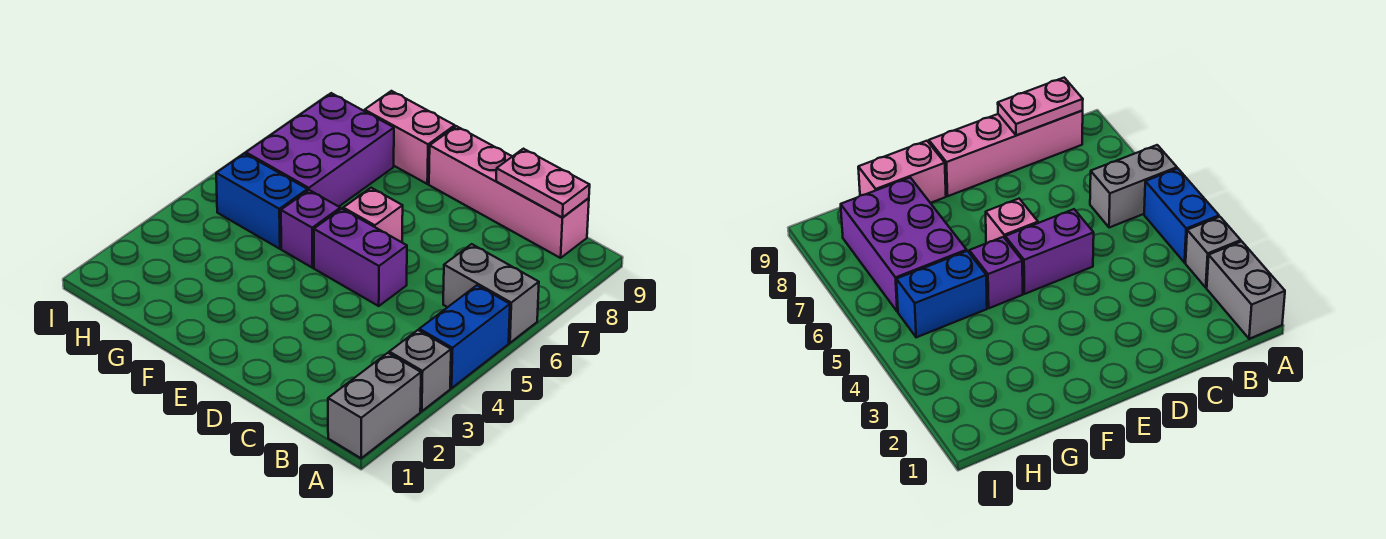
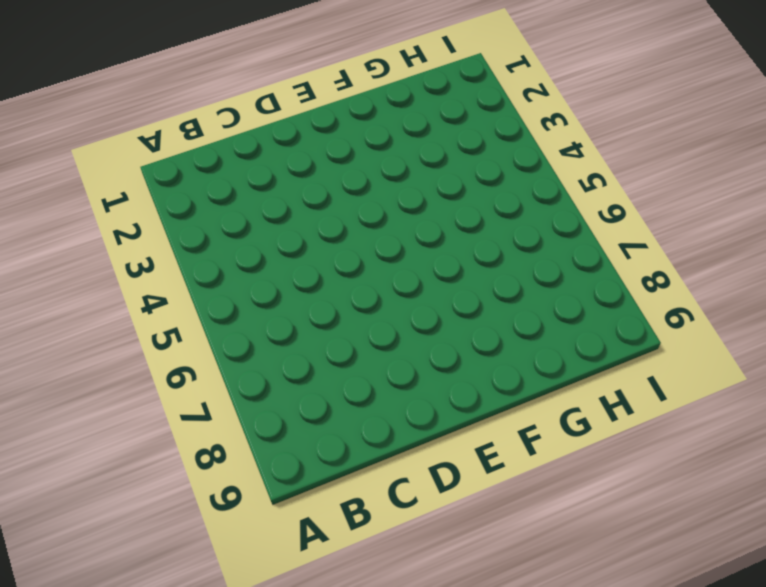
none -> grey brick A1:A2 level 1
none -> grey brick A3 level 1
none -> blue brick A4:A5 level 1

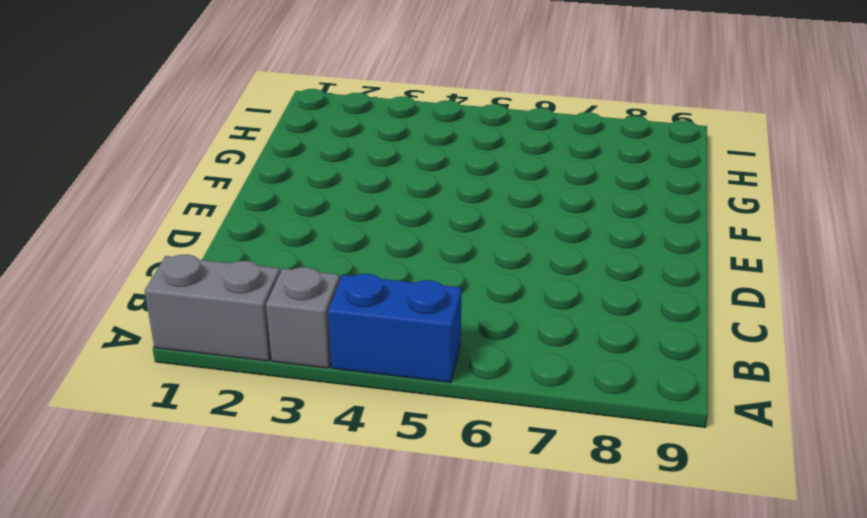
none -> grey brick A6:B6 level 1
none -> pink brick B9:E9 level 1
none -> purple brick D5:E5 level 1

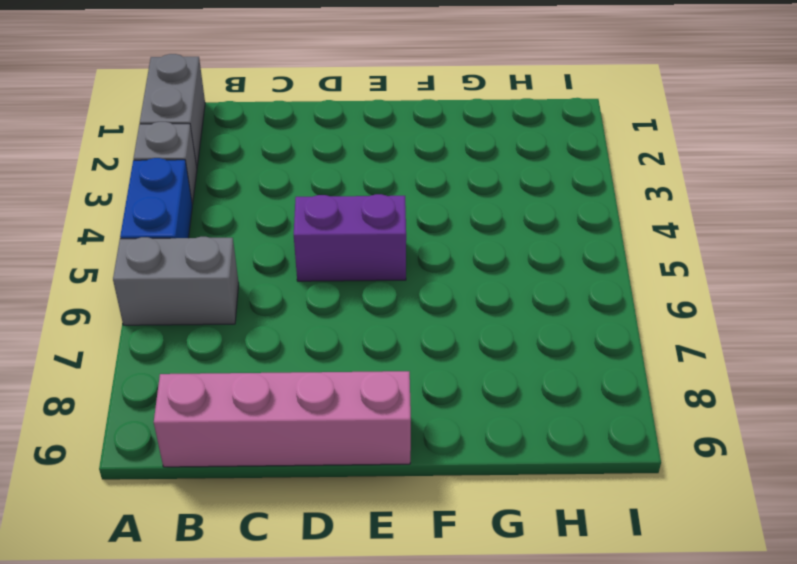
none -> pink brick E6 level 1
none -> purple brick F5 level 1
none -> pink brick F9:G9 level 1

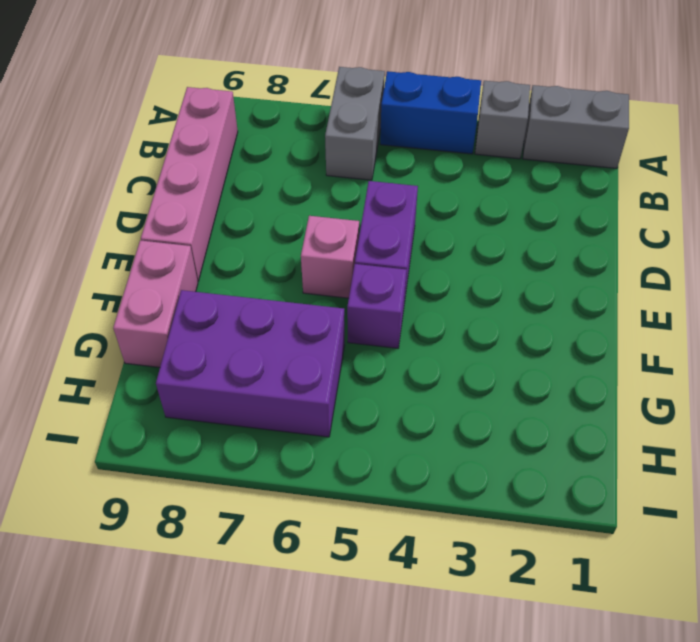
none -> blue brick G5:H5 level 1
none -> pink plate B9:C9 level 2

